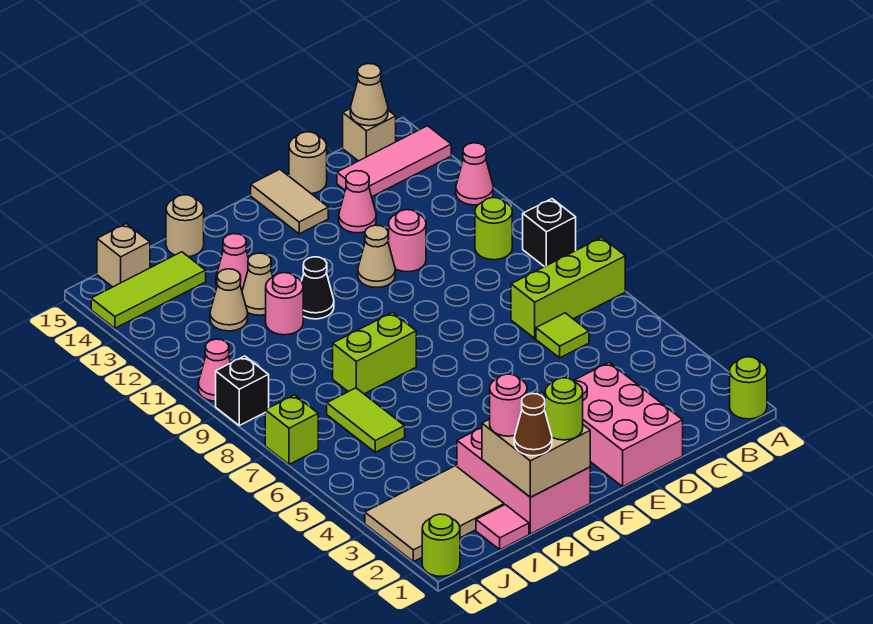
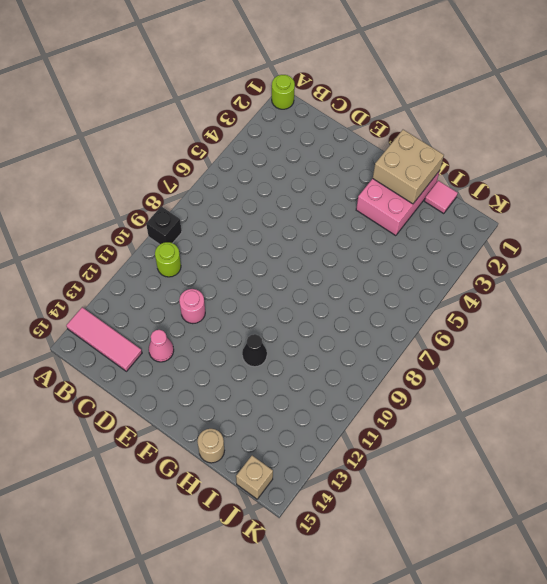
none -> lime brick A7:C7 level 1
none -> pink cone A12 level 1
none -> tan brick B15 level 1
none -> lime tile C6 level 1

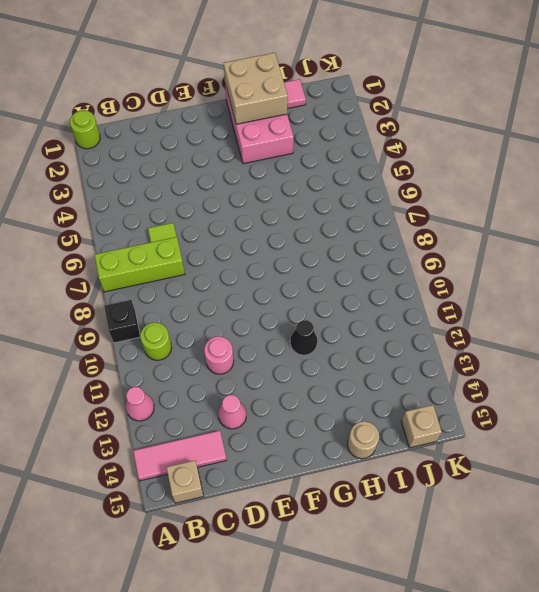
none -> pink brick D1:E3 level 1
none -> tan round brick D15 level 1
none -> tan cone E11 level 1
none -> tan tile E14:E15 level 1

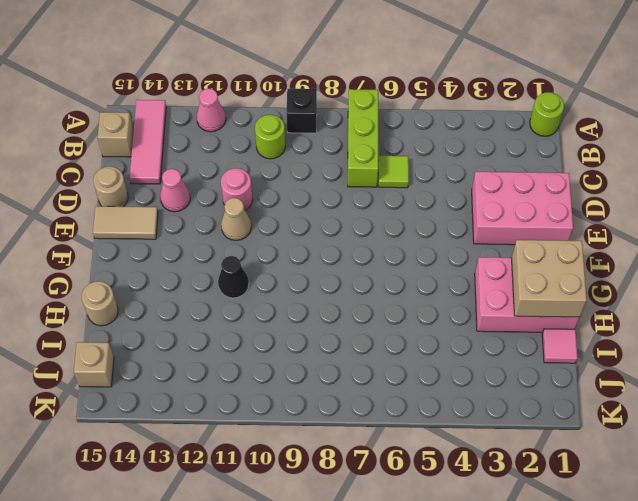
none -> lime brick G8:H8 level 1
none -> pink round brick H11 level 1
none -> tan cone H12 level 1
none -> pink cone H13 level 1

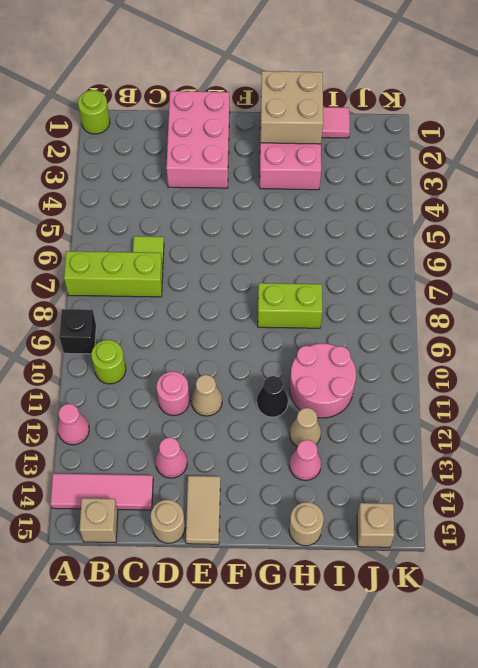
pink round brick H10:I11 level 1 -> pink round brick H11 level 1
none -> tan tile I2:K3 level 1
none -> lime tile I6:I7 level 1
none -> tan cone I12 level 1
none -> lime tile I14:K14 level 1

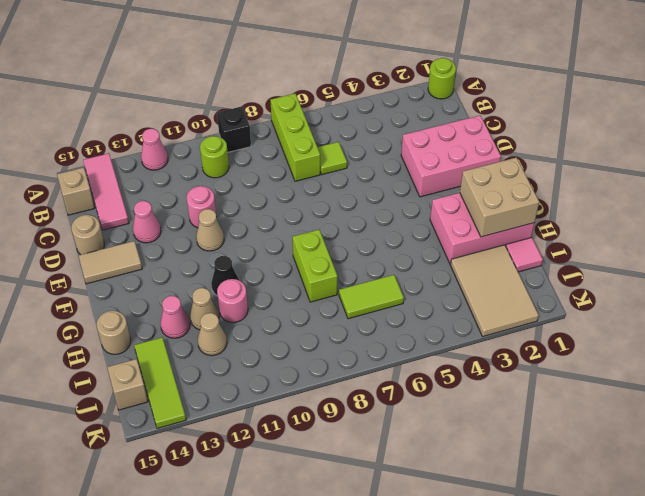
none -> lime round brick K1 level 1
none -> lime brick K7 level 1
none -> black brick K9 level 1
none -> pink cone K10 level 1

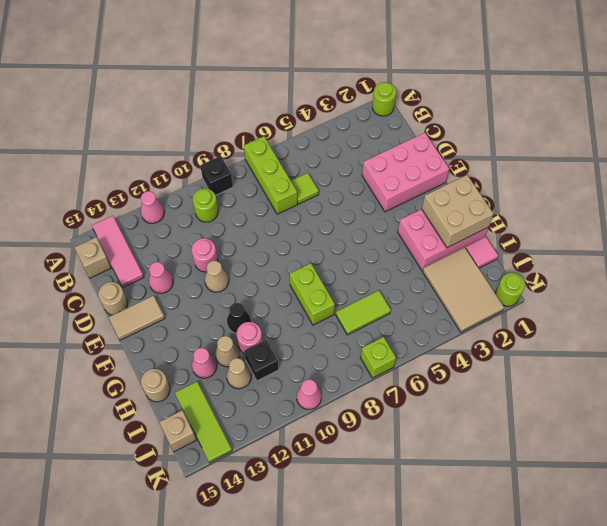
black brick I11 level 1 -> black brick K9 level 1
none -> tan cone B15 level 2
none -> lime round brick G1 level 3
none -> brown cone H1 level 3
none -> pink round brick H2 level 3

